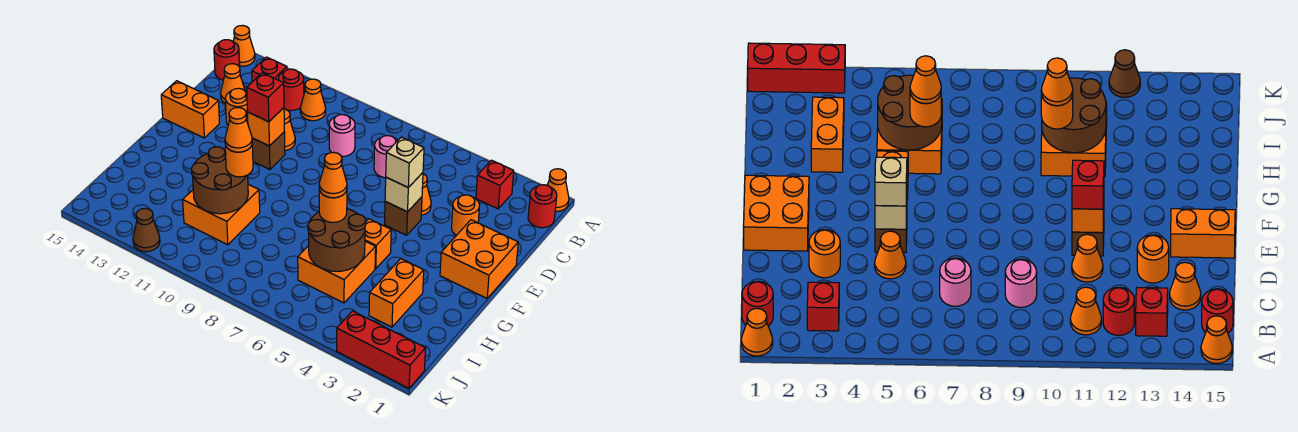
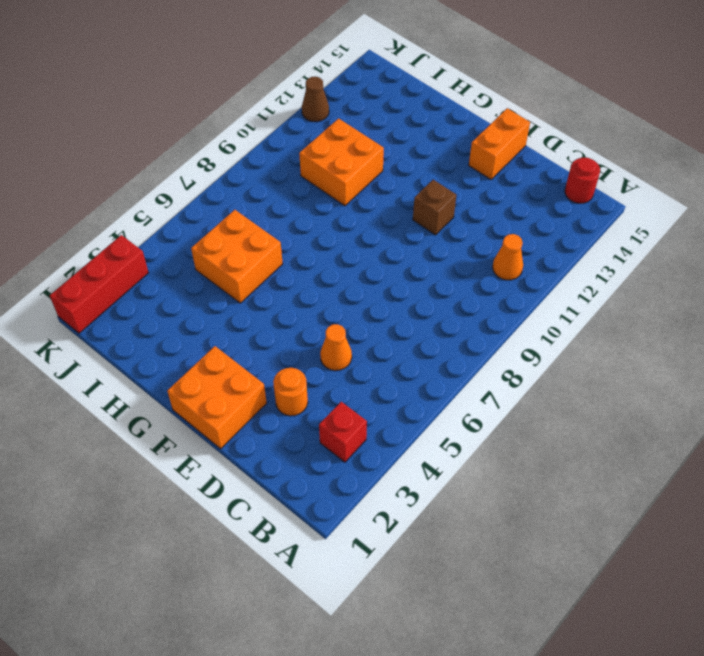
none -> orange cone A1 level 1
none -> orange cone A15 level 1
none -> red round brick B1 level 1
none -> red round brick B12 level 1

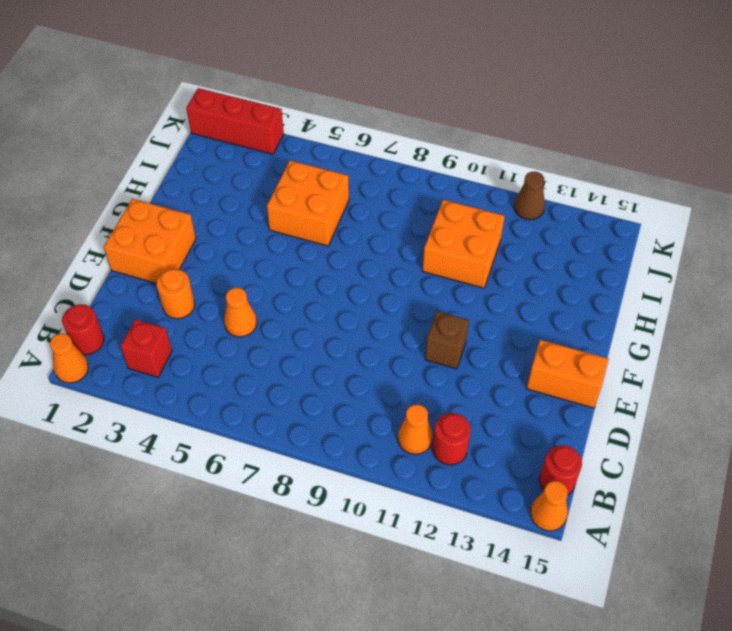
none -> red brick B13 level 1
none -> pink round brick C7 level 1
none -> pink round brick C9 level 1
none -> orange cone C14 level 1

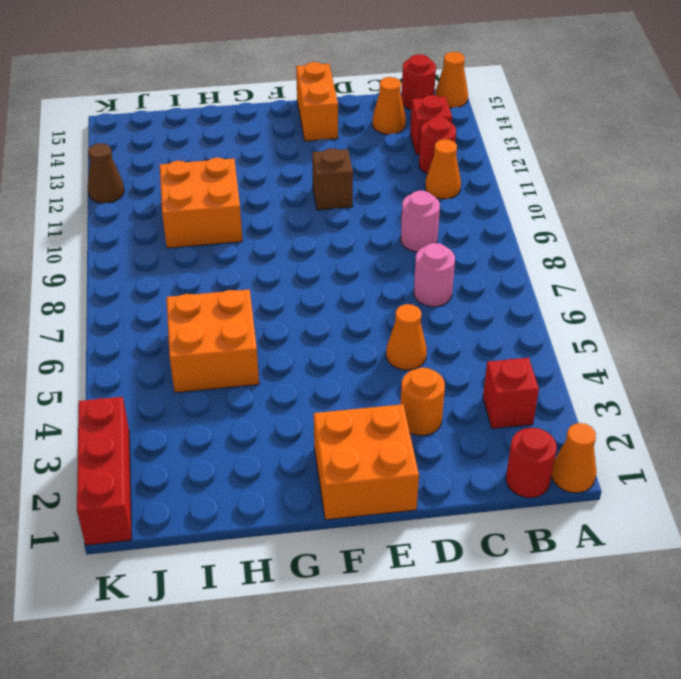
none -> orange cone D11 level 1
none -> orange round brick D13 level 1
none -> brown brick E5 level 1
none -> orange brick G5 level 1

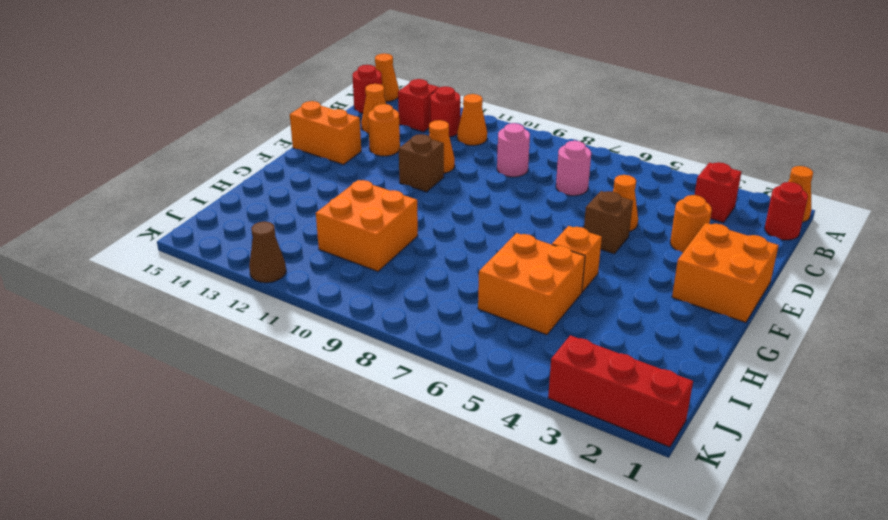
none -> orange brick H3:I3 level 1
none -> tan brick E5 level 2
none -> orange brick E11 level 2
none -> brown round brick H5:I6 level 2

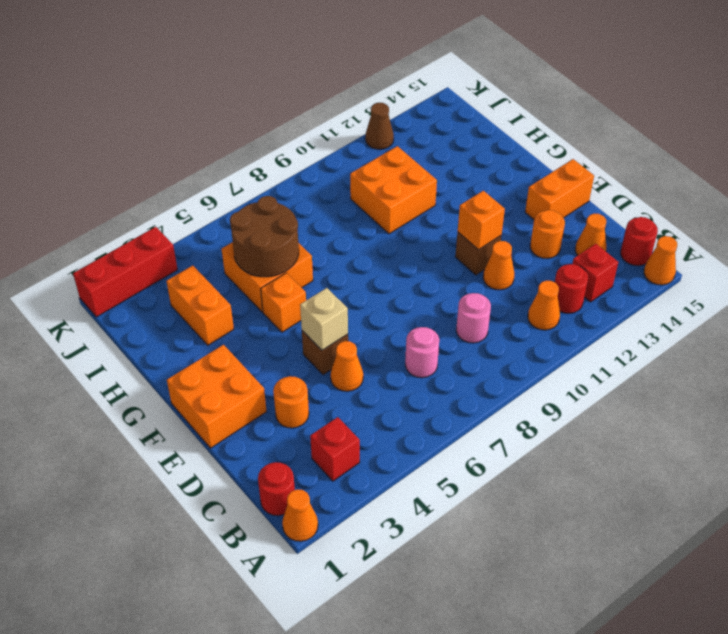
none -> brown round brick H10:I11 level 2
none -> tan brick E5 level 3
none -> red brick E11 level 3
none -> orange round brick H6 level 3

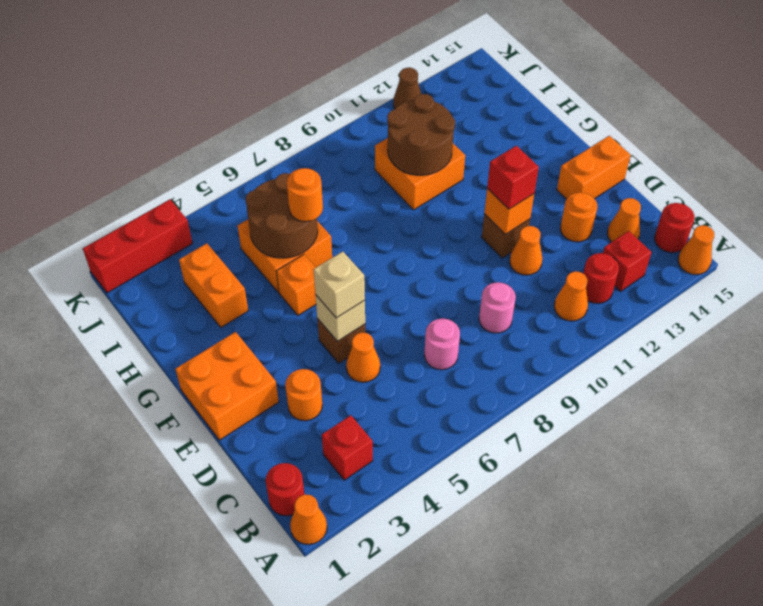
none -> orange round brick H10 level 3
none -> orange cone H6 level 4
none -> orange cone H10 level 4

